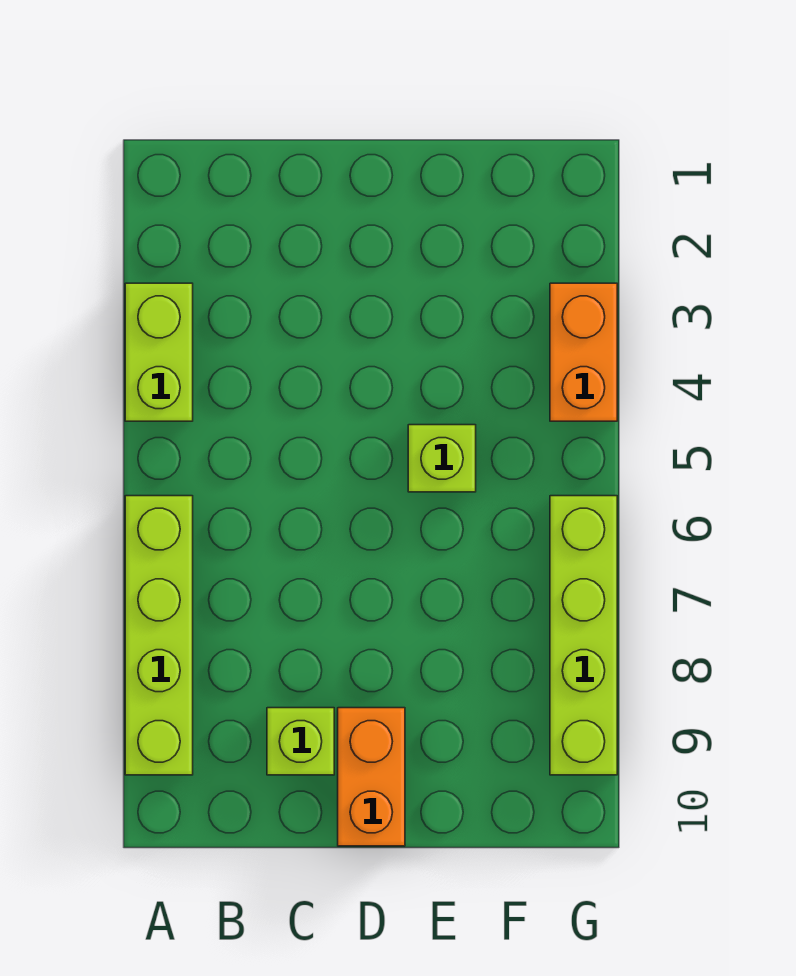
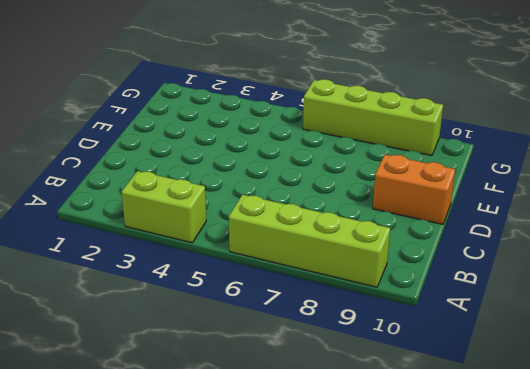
none -> lime brick C9 level 1
none -> lime brick E5 level 1

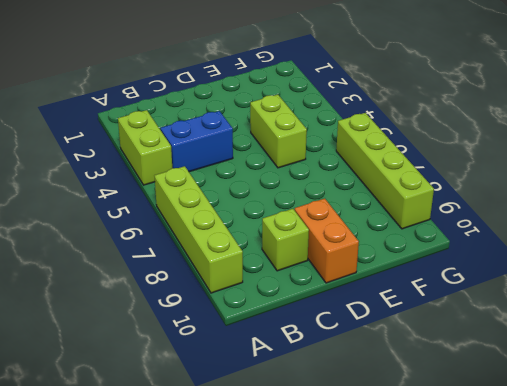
blue brick B4:C4 level 1 -> none
lime brick E4:E5 level 1 -> lime brick E5 level 1
none -> orange brick G3:G4 level 1

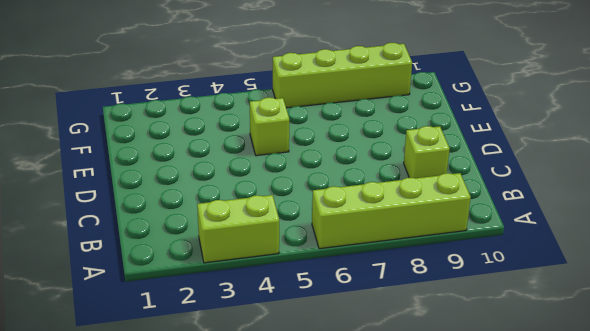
none -> orange brick D9:D10 level 1
none -> orange brick G3:G4 level 1

